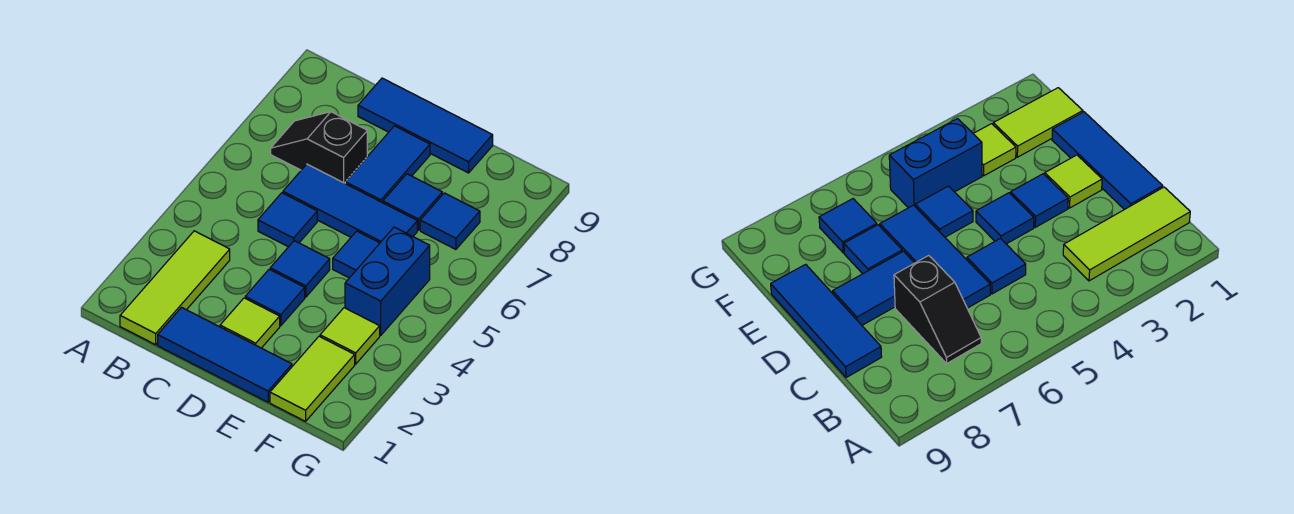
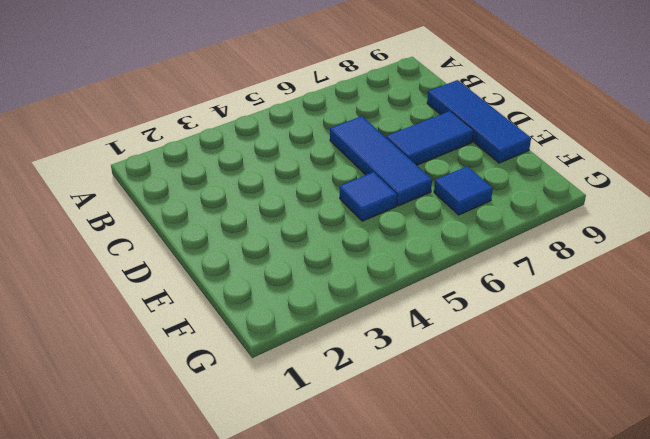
none -> lime tile B1:B3 level 1
none -> black slope B7:C7 level 1 top C
none -> blue tile C1:E1 level 1

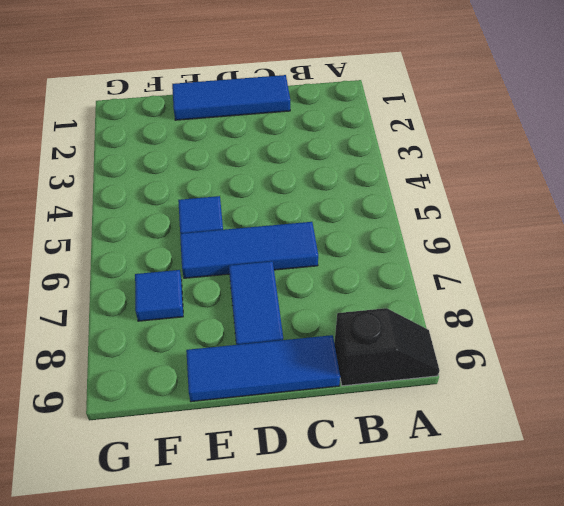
black slope A9:B9 level 1 top B -> black slope B7:C7 level 1 top C
none -> lime tile B1:B3 level 1
none -> blue tile C5 level 1
none -> lime tile D2 level 1

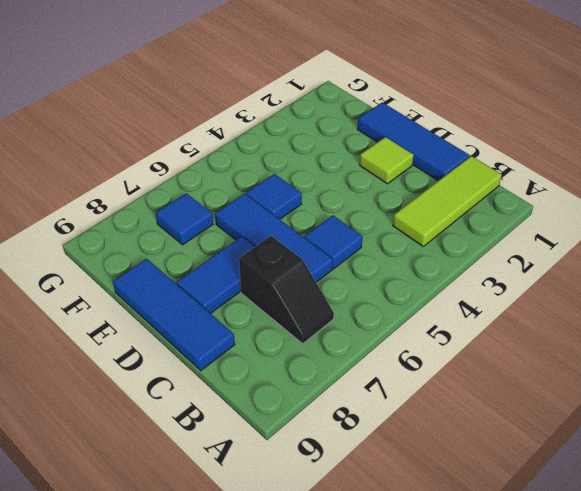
none -> blue tile D3 level 1
none -> blue tile D4 level 1
none -> blue tile E7 level 1

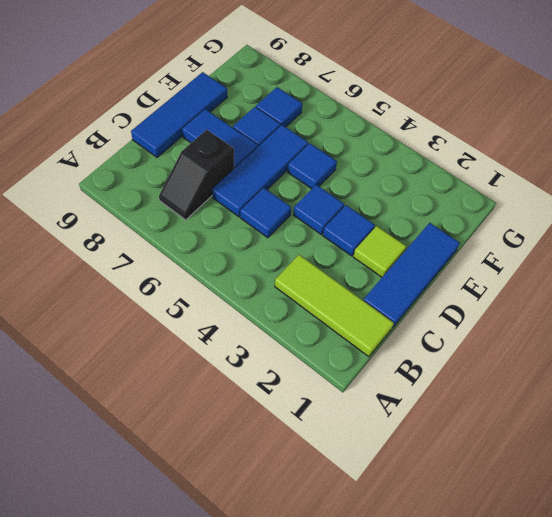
none -> lime tile F1:F2 level 1
none -> lime tile F3 level 1
none -> blue brick F4:F5 level 1

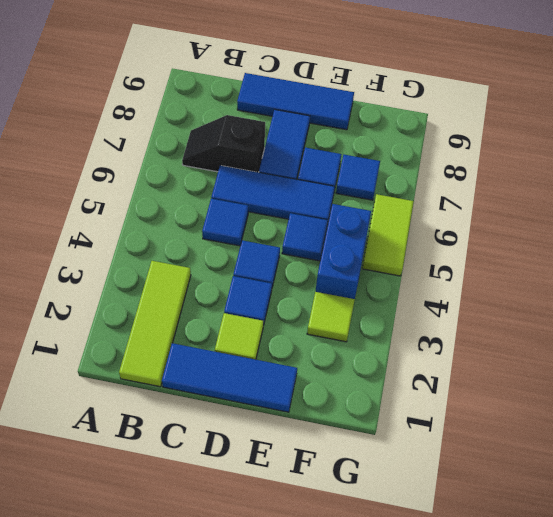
lime tile G5:G6 level 1 -> lime tile F1:F2 level 1

